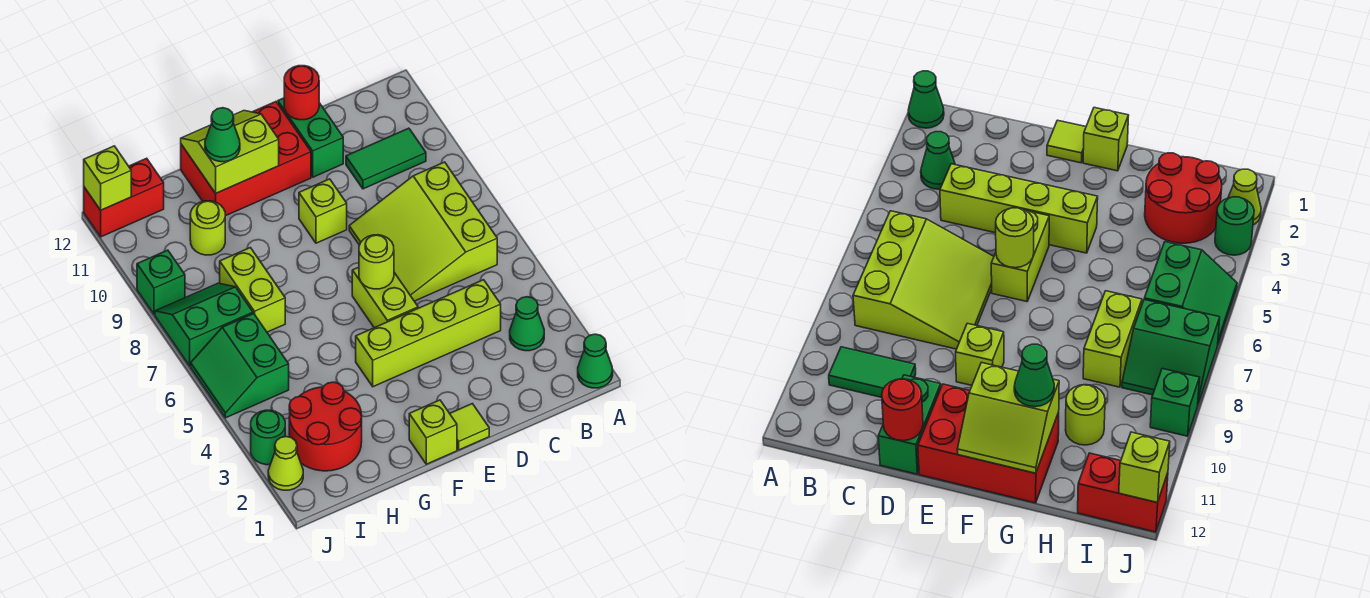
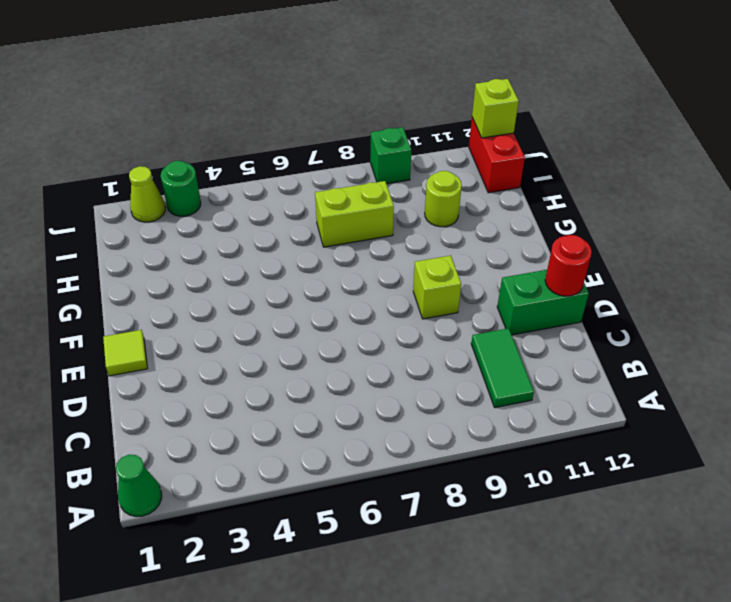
none -> green cone B3 level 1
none -> lime slope B6:D8 level 1 top B
none -> lime brick C4:F4 level 1

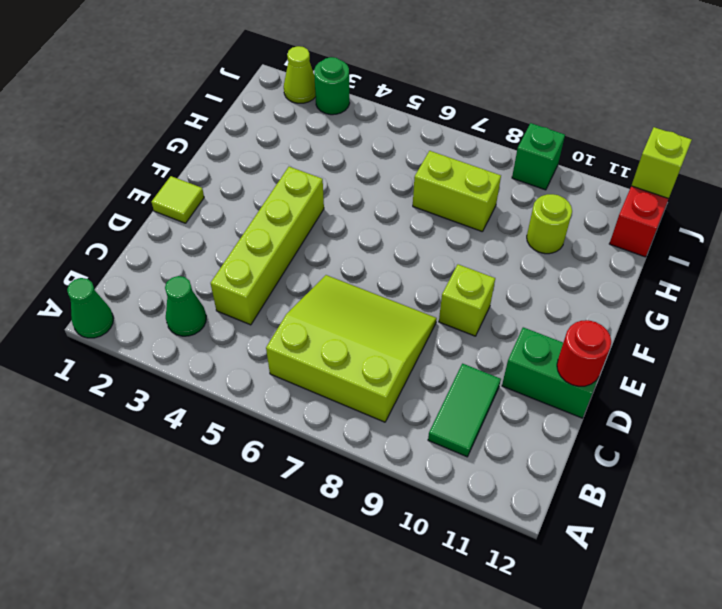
none -> lime brick E5:E6 level 1
none -> red brick E11:G12 level 1
none -> lime brick F1 level 1

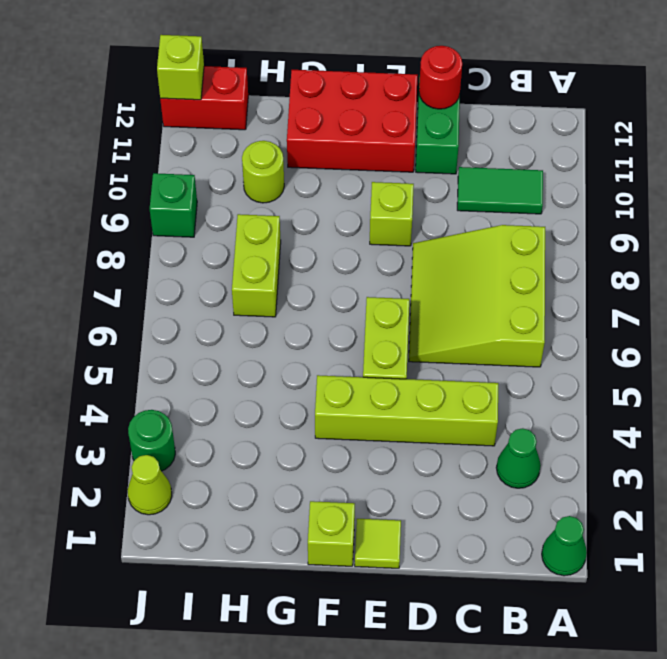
none -> red round brick H2:I3 level 1
none -> green slope I5:J6 level 1 top I
none -> green slope I7:J8 level 1 top 7

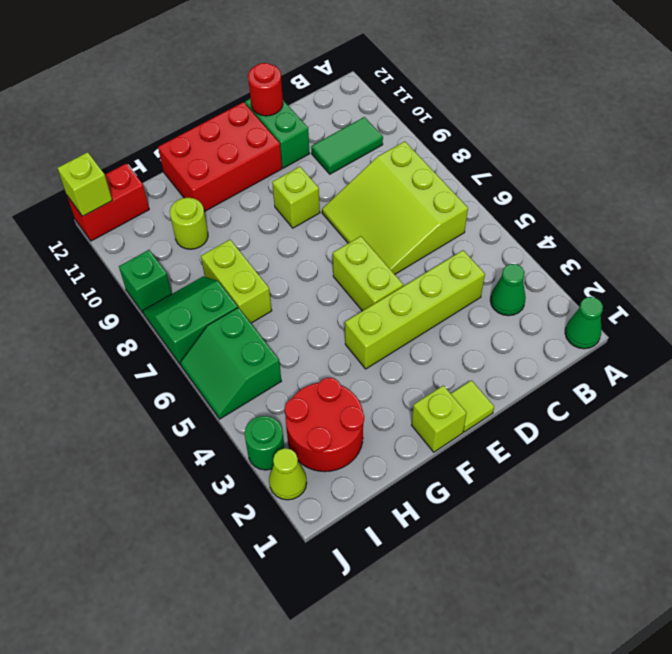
none -> lime round brick E6 level 2
none -> lime slope F11:G12 level 2 top 11
none -> green cone G11 level 3

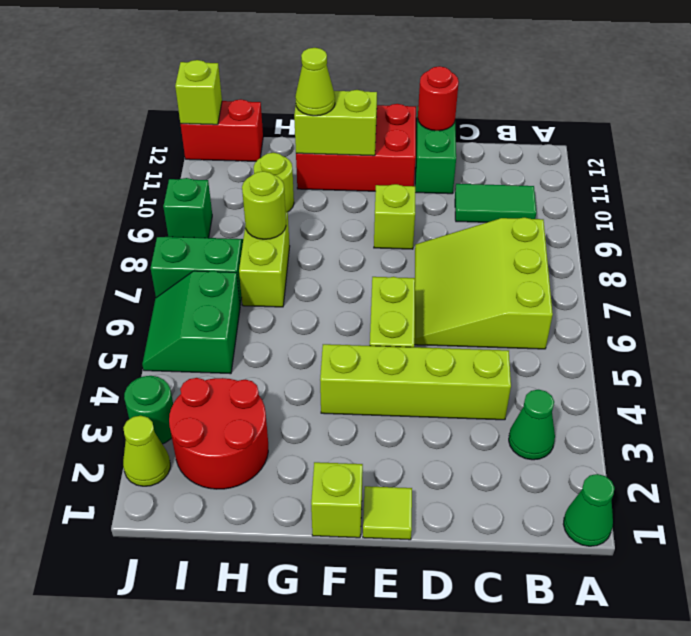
lime cone G11 level 3 -> green cone G11 level 3
lime round brick H8 level 2 -> lime round brick E6 level 2

